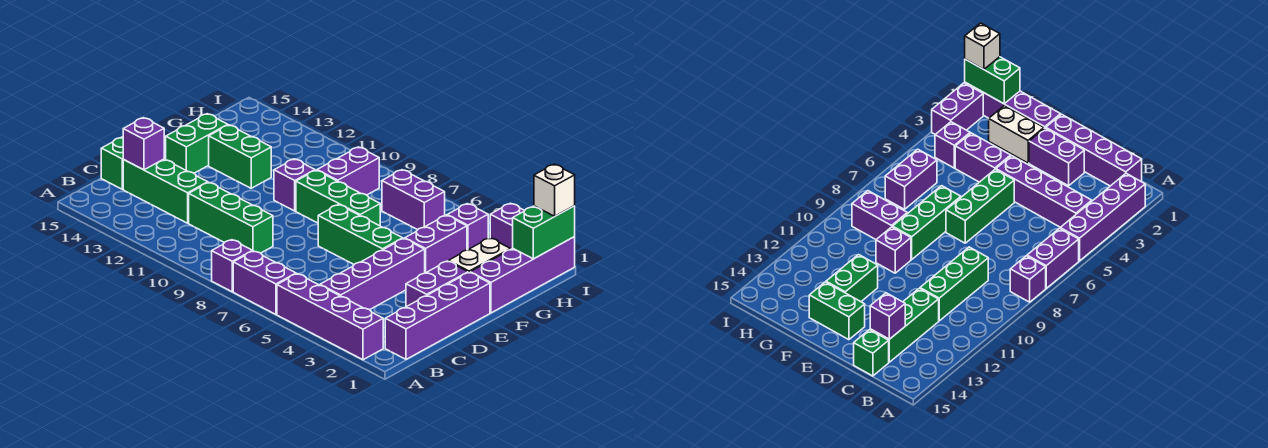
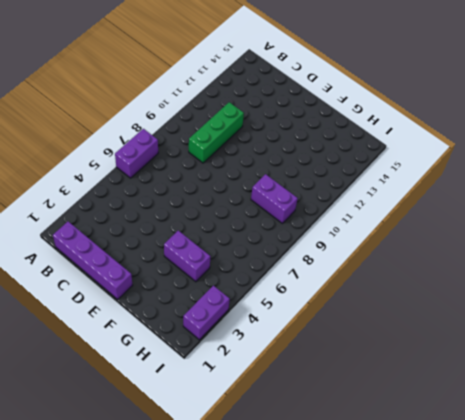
none -> purple brick A2:A5 level 1
none -> purple brick A8 level 1
none -> purple brick B4:E4 level 1

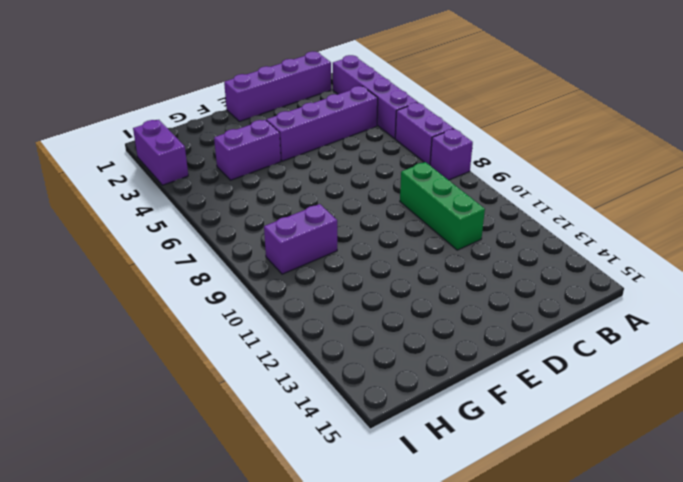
none -> green brick C12:C14 level 1
none -> green brick C15 level 1
none -> purple brick D2:E2 level 1

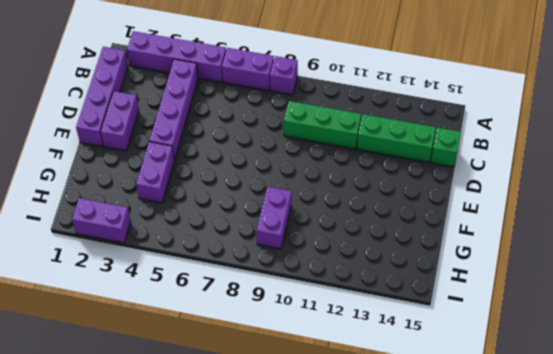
none -> green brick E5:E7 level 1
none -> green brick E14:F14 level 1
none -> purple brick F1:I1 level 1

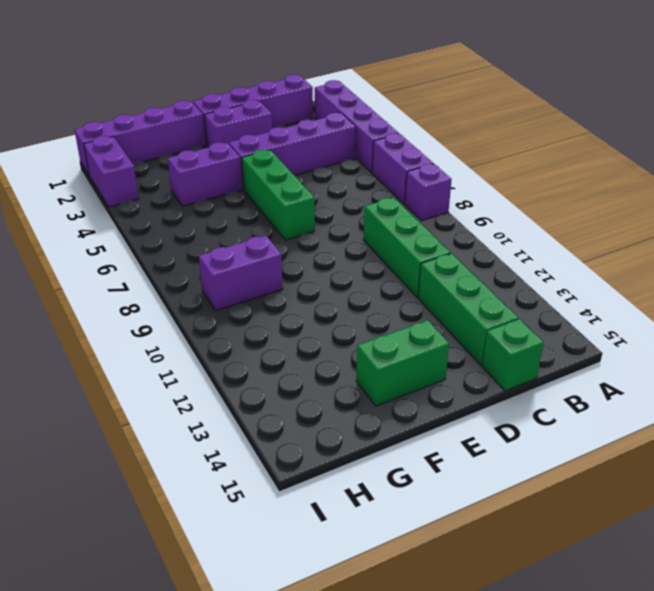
none -> white brick F2:G2 level 1
none -> green brick F7:F9 level 1
none -> purple brick F10 level 1

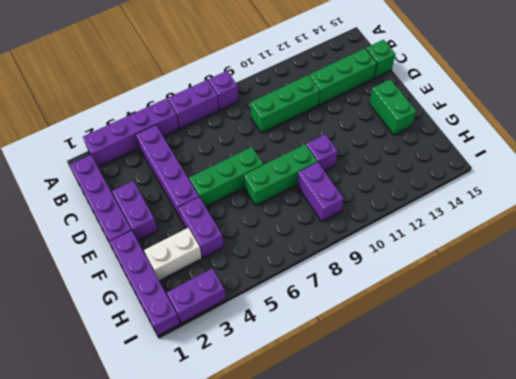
white brick G2:G3 level 1 -> white brick F2:G2 level 1
none -> green brick F12:F13 level 1
none -> purple brick H4 level 1
none -> purple brick H6:H7 level 1

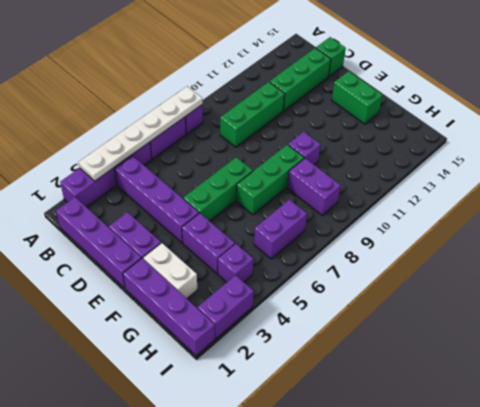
white plate A3:A8 level 2 -> none
none -> green brick F12:F13 level 1
none -> purple brick C14 level 2
none -> green brick H1:I1 level 2

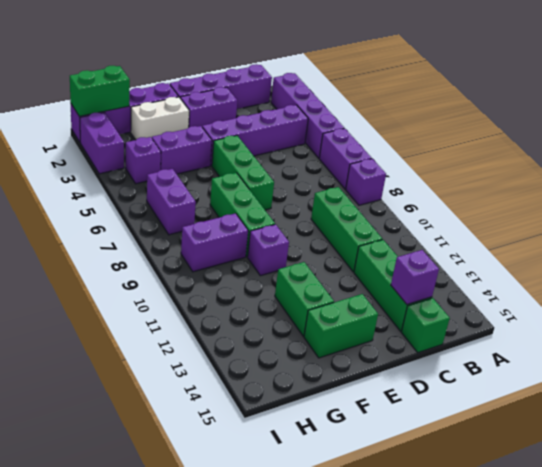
none -> white brick I1 level 3

